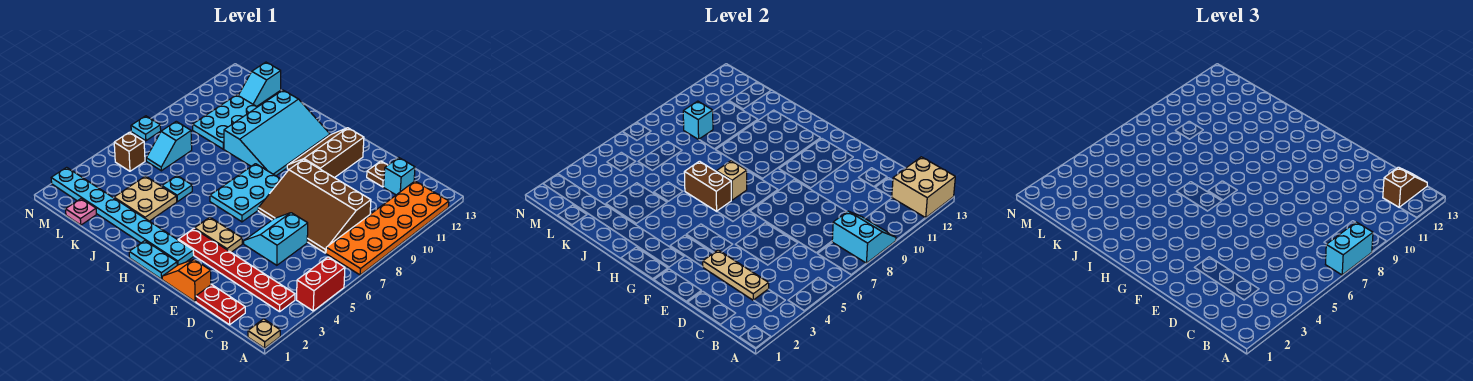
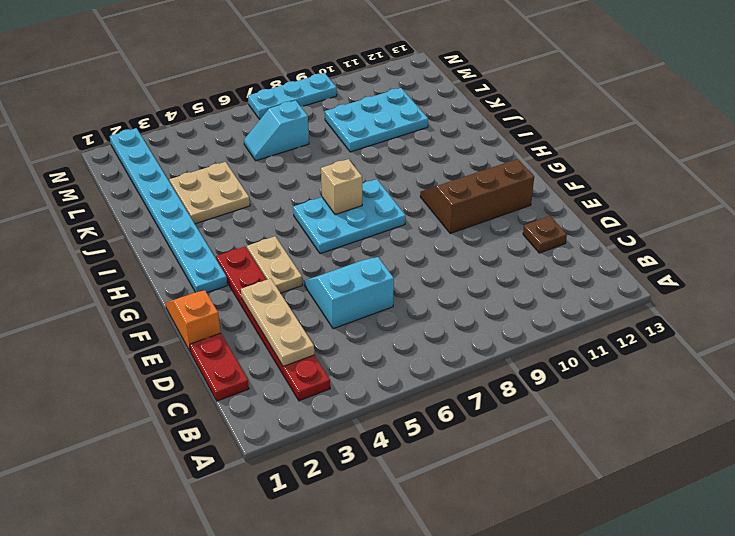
cyan plate N7:N9 level 1 -> cyan plate N7 level 1
none -> tan plate A1 level 1
none -> red brick A4:A5 level 1
none -> orange plate A7:B12 level 1
none -> brown slope C7:F9 level 1 top 9

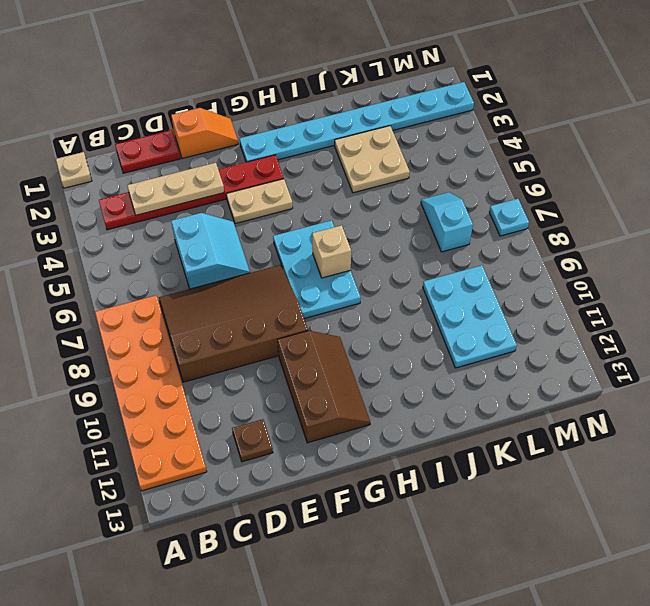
none -> red brick A4:A5 level 1
none -> cyan brick C12 level 1
none -> cyan plate G1:H1 level 1
none -> cyan slope H9:J12 level 1 top J

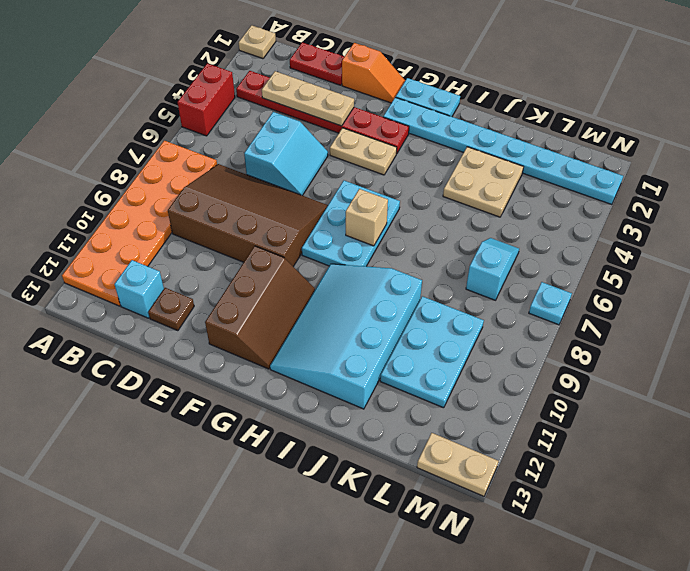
tan plate M13:N13 level 1 -> none
none -> cyan plate J5 level 1
none -> pink plate L1 level 1
none -> cyan slope L12:L13 level 1 top 13
none -> brown brick M5 level 1

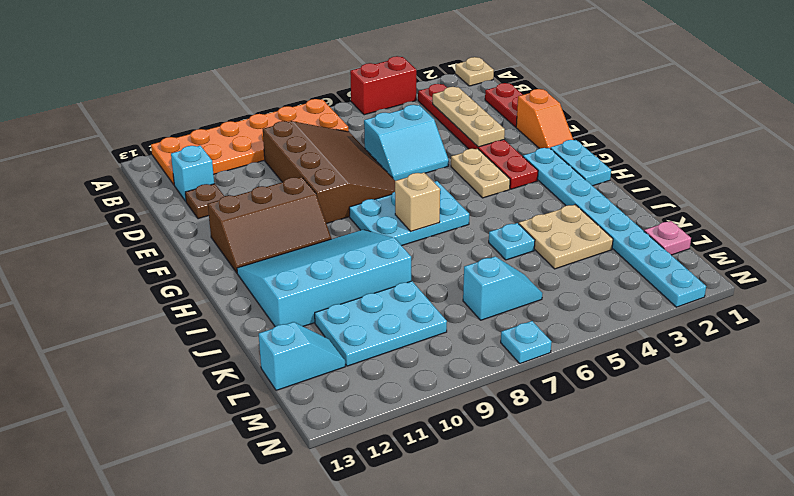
none -> brown brick M5 level 1
none -> cyan slope A8:B9 level 2 top 8
none -> tan brick A12:B13 level 2
none -> brown brick H6:I6 level 2

